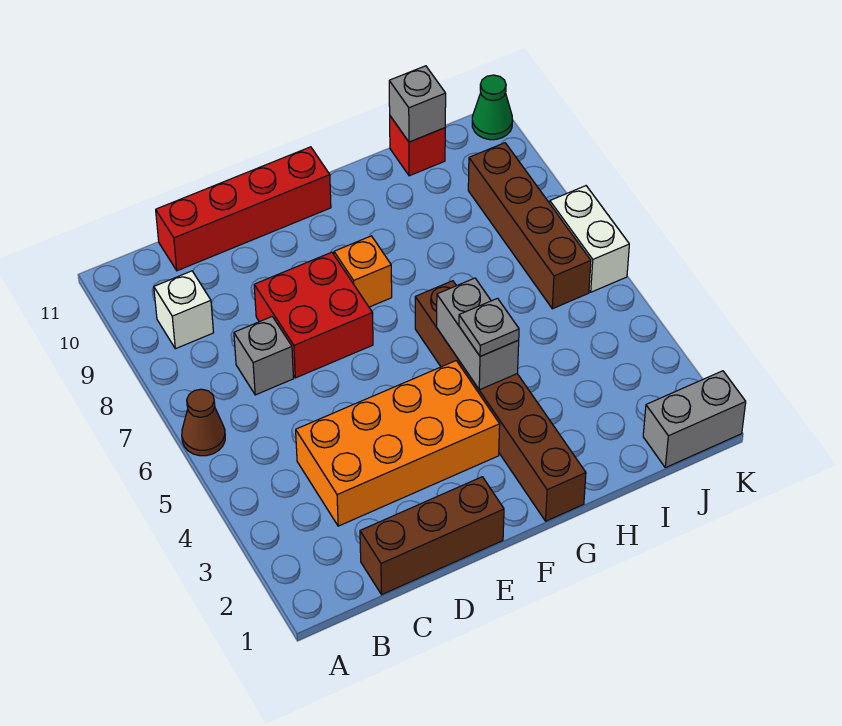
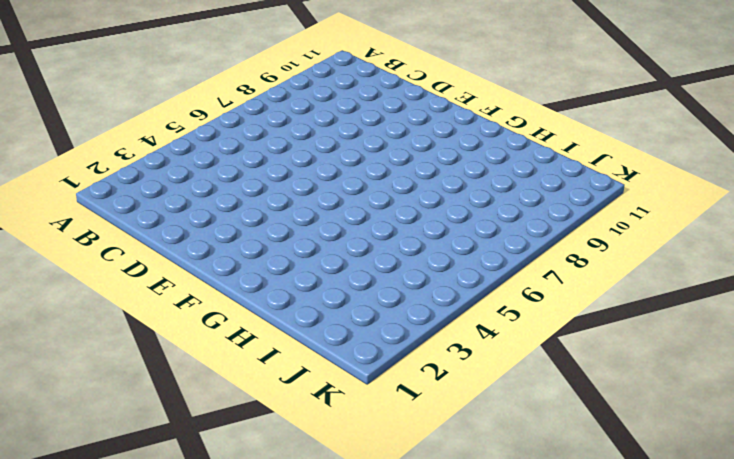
none -> brown cone A6 level 1
none -> white brick B9 level 1
none -> brown brick C1:E1 level 1

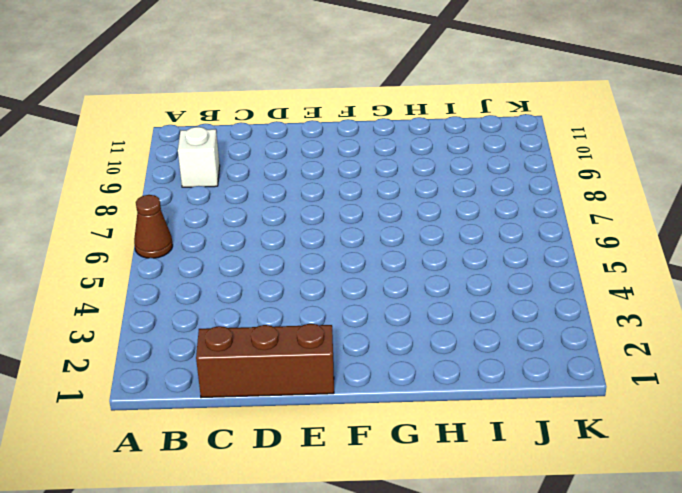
none -> orange brick C3:F4 level 1
none -> grey brick C7 level 1
none -> red brick C11:F11 level 1

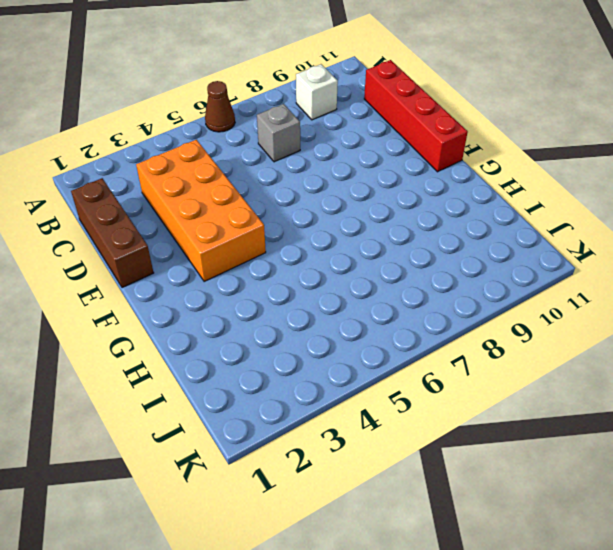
none -> red brick D7:E8 level 1
none -> orange brick F8 level 1
none -> brown brick G1:G6 level 1

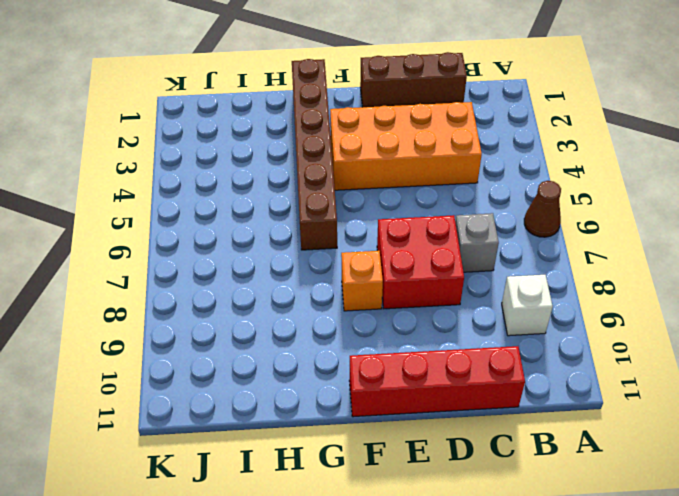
none -> red brick I11 level 1
none -> grey brick J1:K1 level 1
none -> brown brick J6:J9 level 1

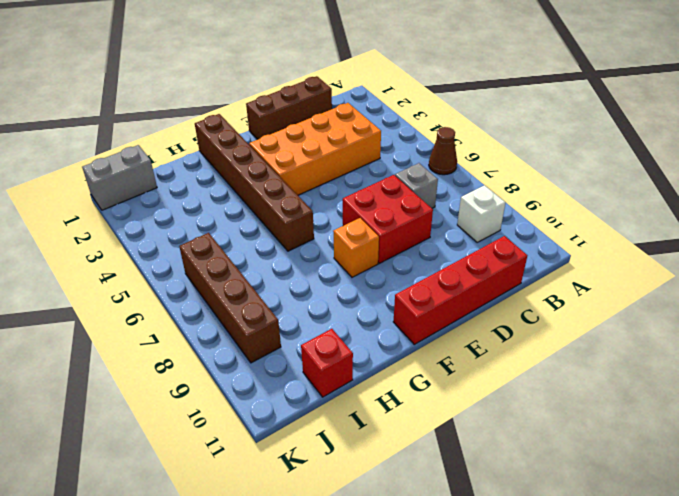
none -> white brick K6:K7 level 1
none -> green cone K11 level 1
none -> grey brick G4:G5 level 2

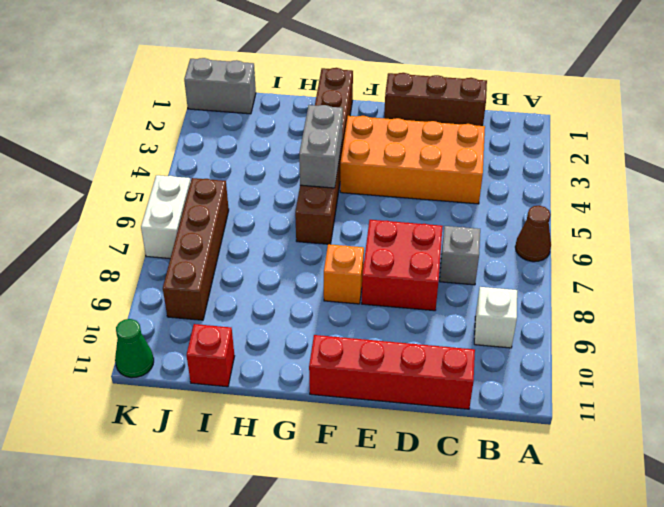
none -> grey brick I11 level 2
none -> grey plate G4 level 3

